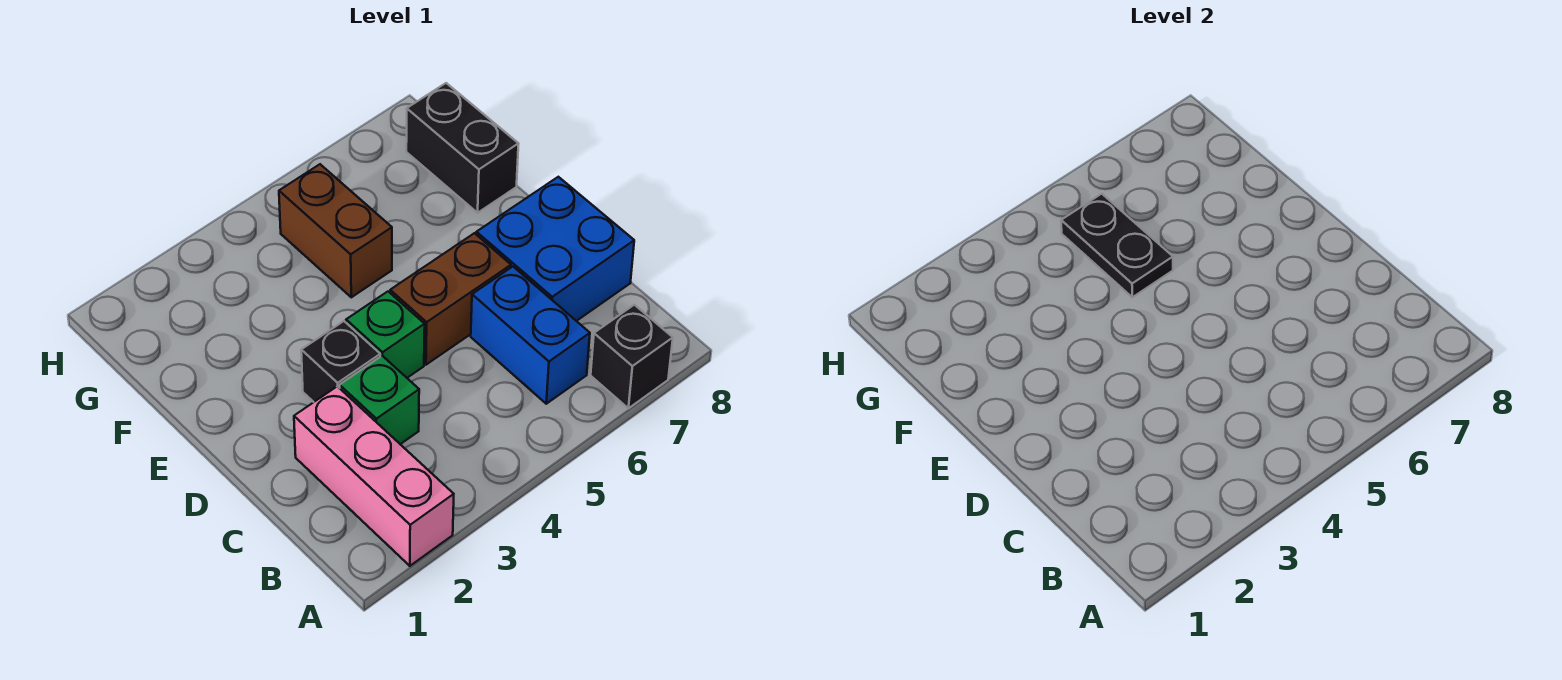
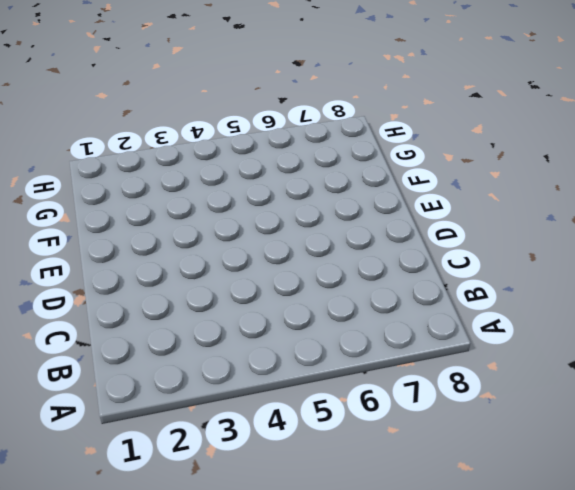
none -> pink brick A2:C2 level 1
none -> black brick A7 level 1

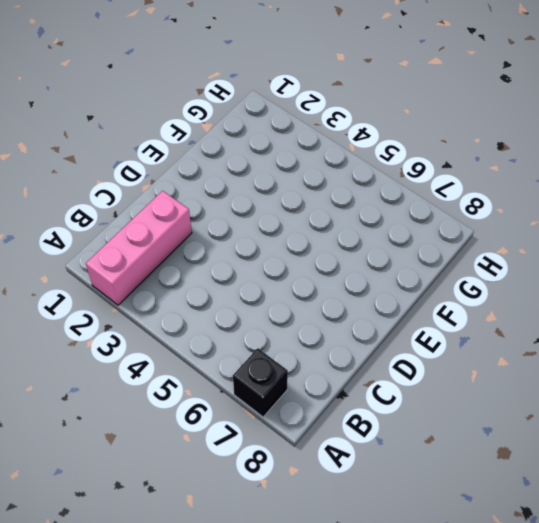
none -> blue brick B6:C6 level 1
none -> green brick C3 level 1

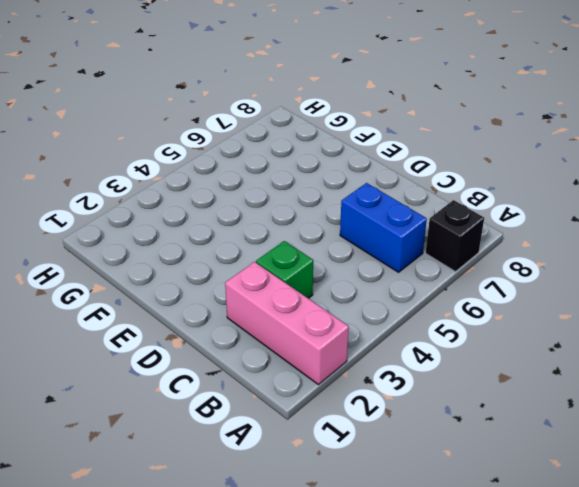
none -> blue brick C7:D8 level 1
none -> black brick D3 level 1

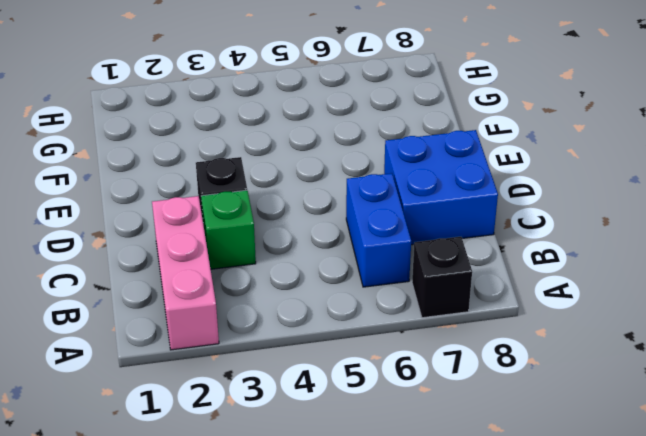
none -> green brick D4 level 1
none -> brown brick D5:D6 level 1

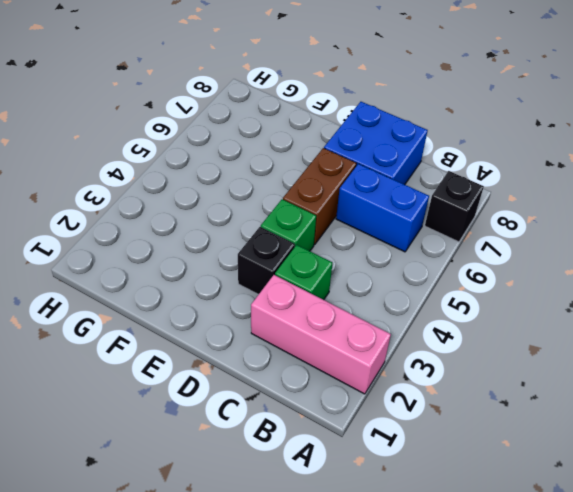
none -> brown brick F5:G5 level 1
none -> black brick F8:G8 level 1

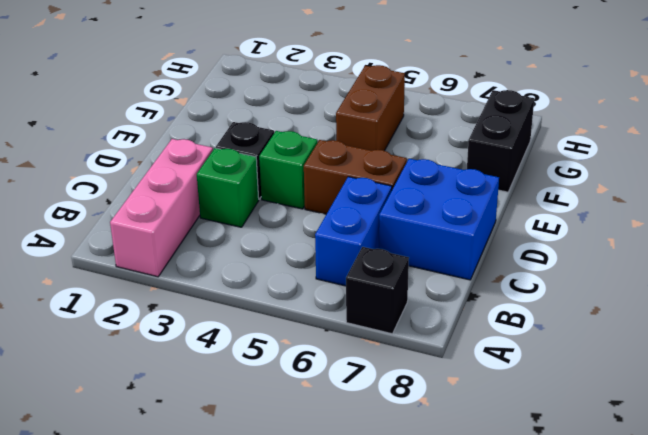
none -> black plate F5:G5 level 2

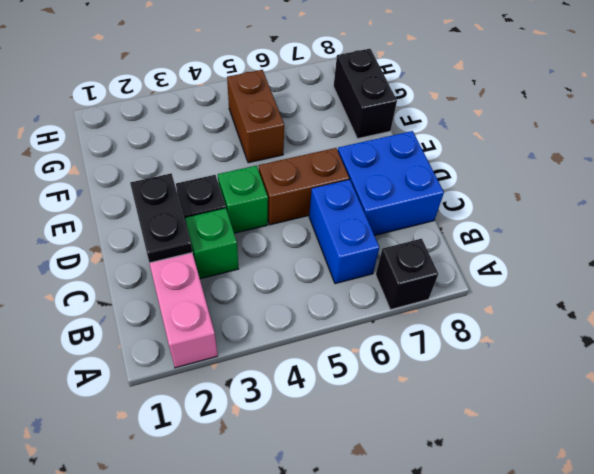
black plate C2:D2 level 2 -> black plate F5:G5 level 2

